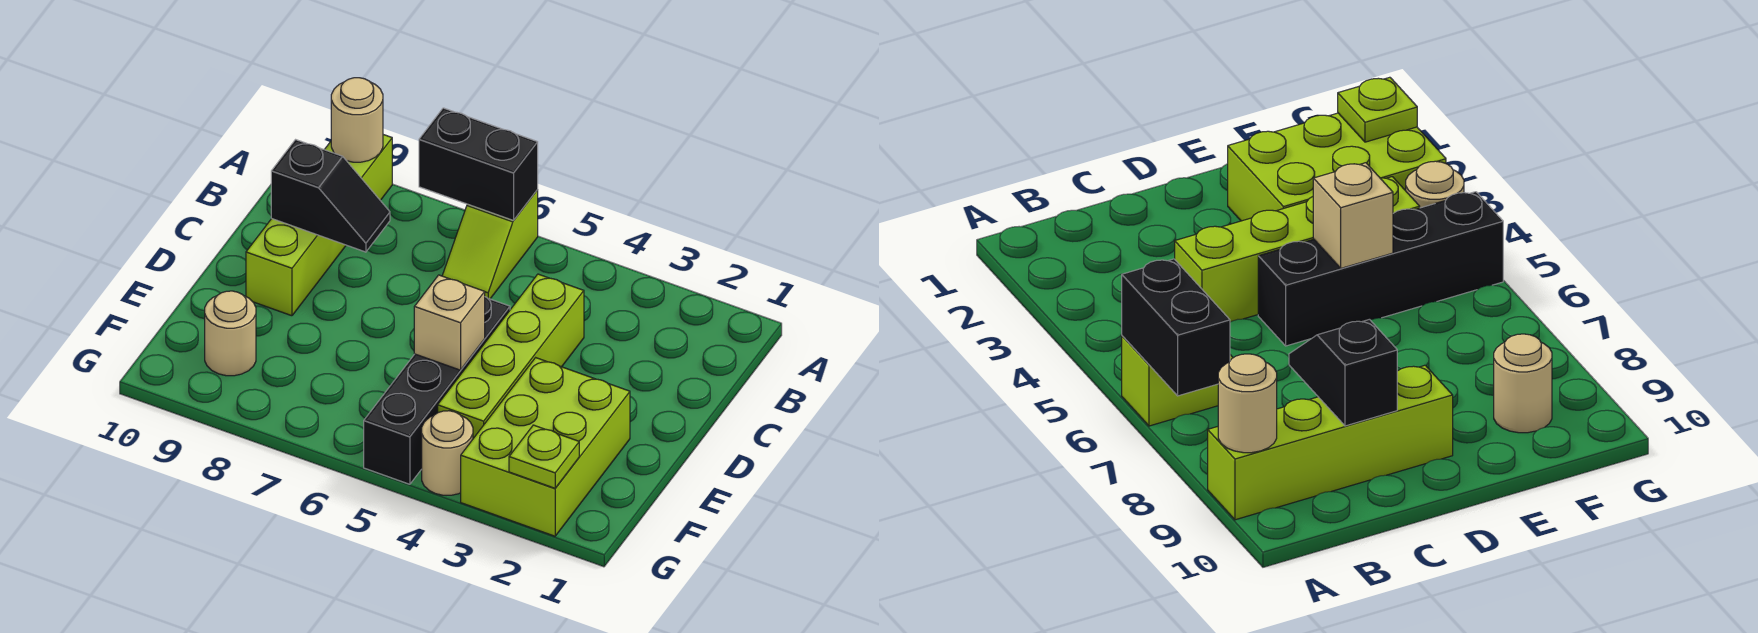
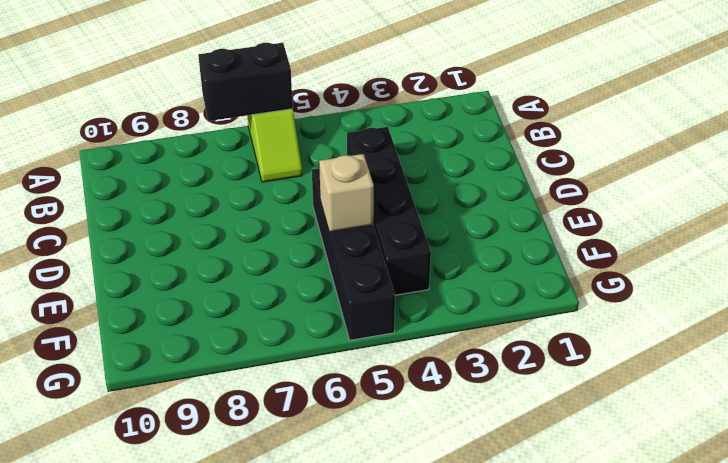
black brick C4:F4 level 1 -> lime brick C4:F4 level 1
none -> lime brick A9:D9 level 1
none -> lime brick E2:G3 level 1
none -> tan round brick F9 level 1

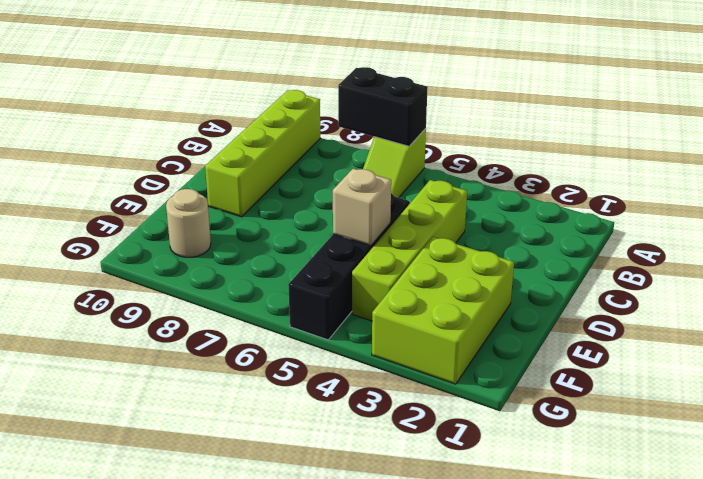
none -> tan round brick G4 level 1
none -> tan round brick A9 level 2
none -> black slope C8:C9 level 2 top 9

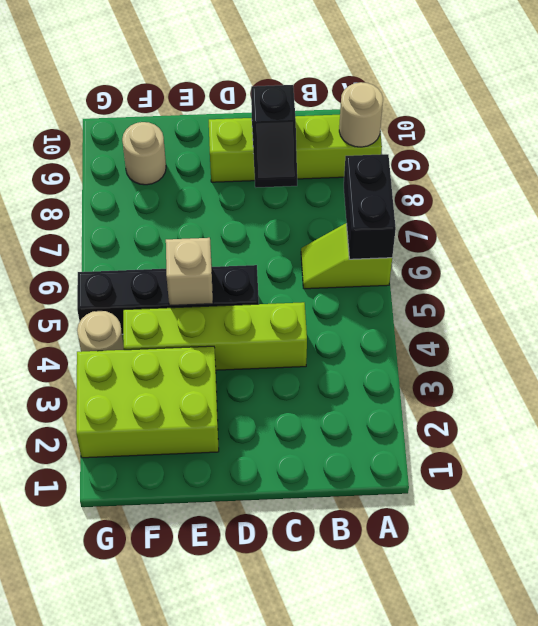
none -> lime plate G2 level 2

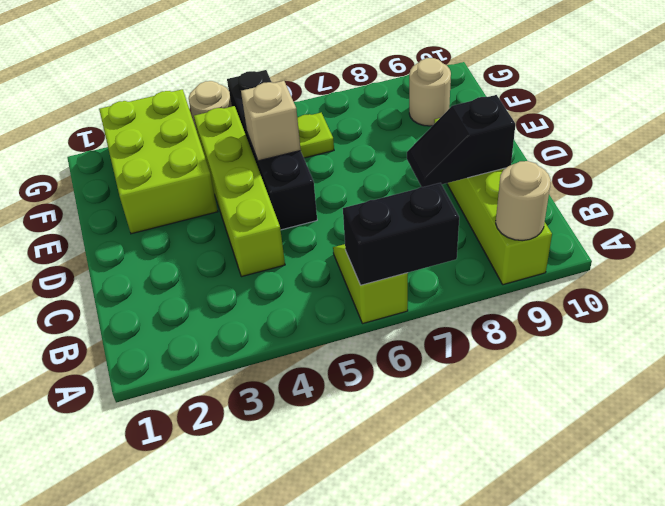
lime plate F6 level 1 -> lime plate G2 level 2

